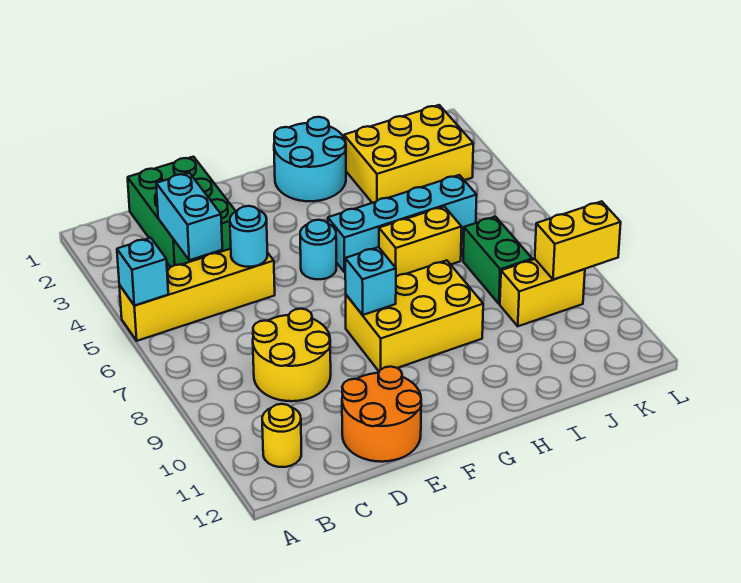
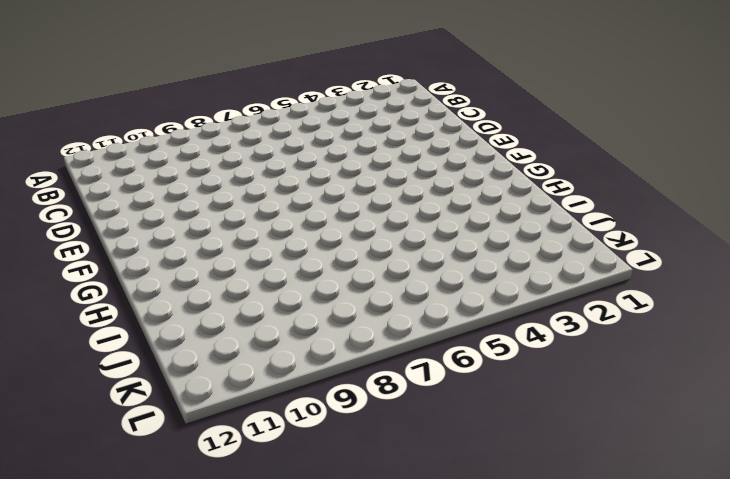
none -> yellow brick A5:D5 level 1
none -> yellow round brick B11 level 1
none -> green brick C1:D3 level 1

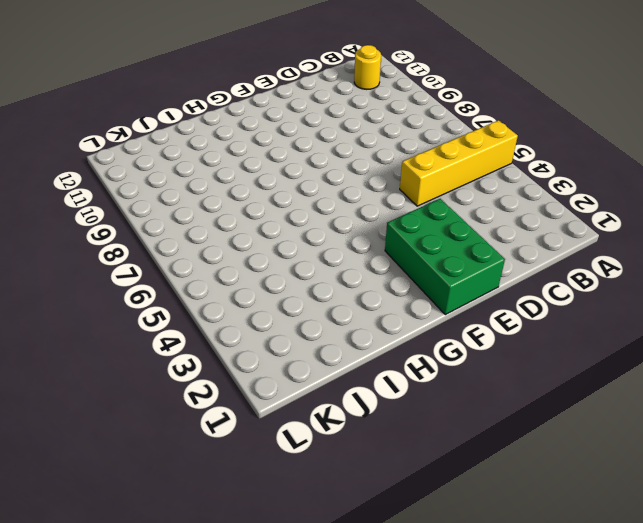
green brick E1:F3 level 1 -> green brick C1:D3 level 1
none -> yellow round brick C8:D9 level 1
none -> orange round brick D11:E12 level 1
none -> cyan round brick F5 level 1

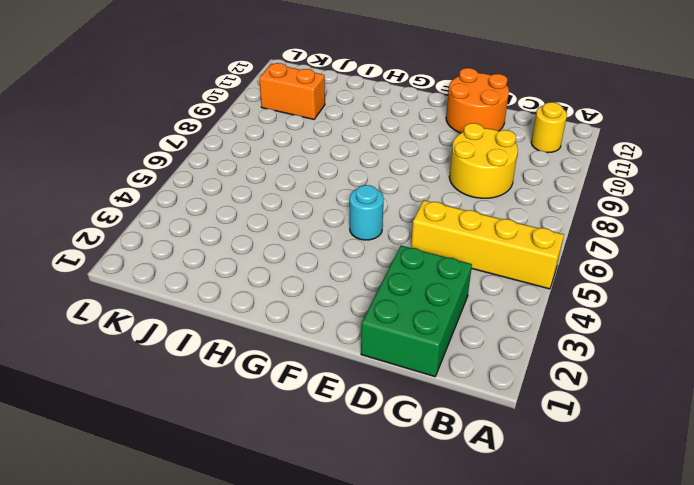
orange brick J10:K10 level 1 -> none
none -> yellow brick F8:H9 level 1
none -> cyan round brick G1:H2 level 1
none -> cyan brick G5:J5 level 1

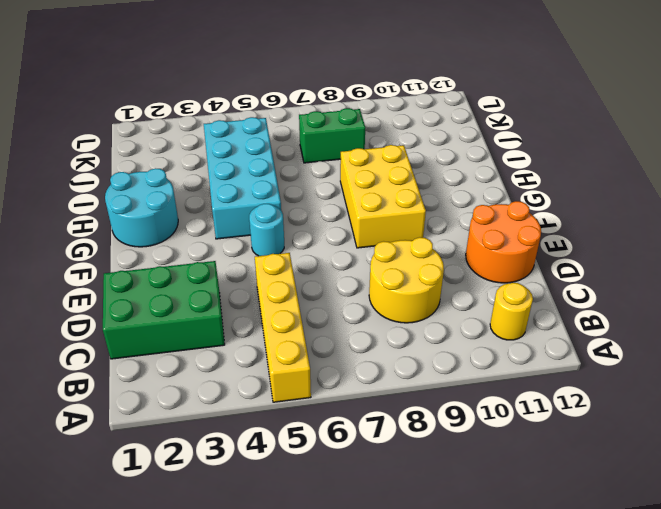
cyan brick G4:J5 level 1 -> cyan brick G5:J5 level 1
none -> yellow brick H6:I6 level 1
none -> yellow brick I2:K3 level 1
none -> yellow brick J9:K9 level 1

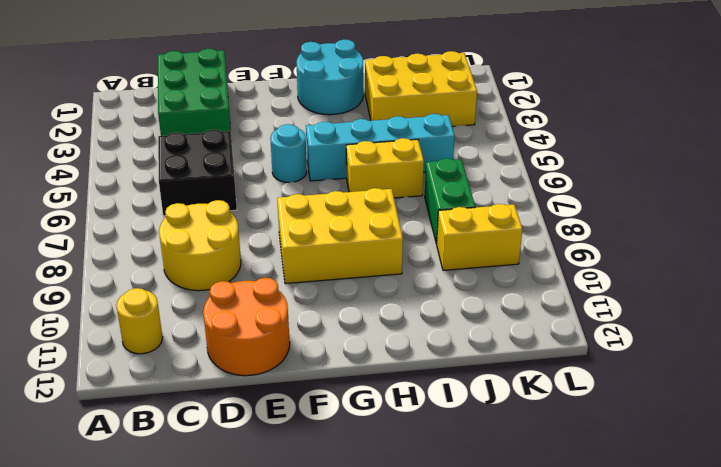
black brick C5:D6 level 1 -> yellow brick A5:D5 level 1
none -> cyan brick A5 level 2
none -> cyan brick C3:C4 level 2
none -> cyan round brick D5 level 2

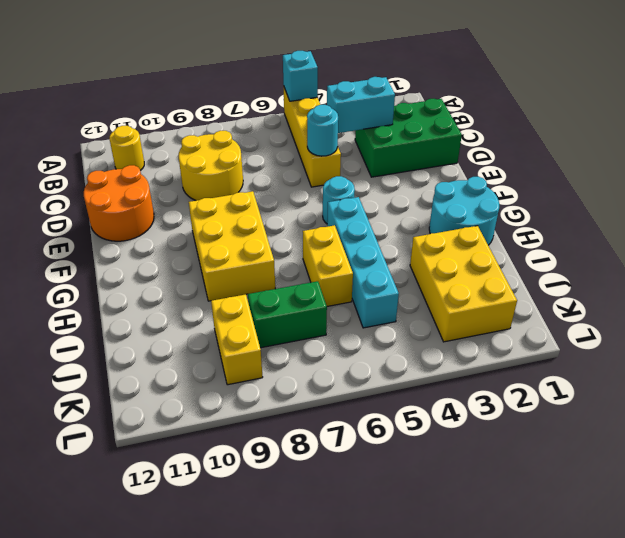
none -> cyan brick F8 level 2
none -> yellow brick K9:L9 level 2

